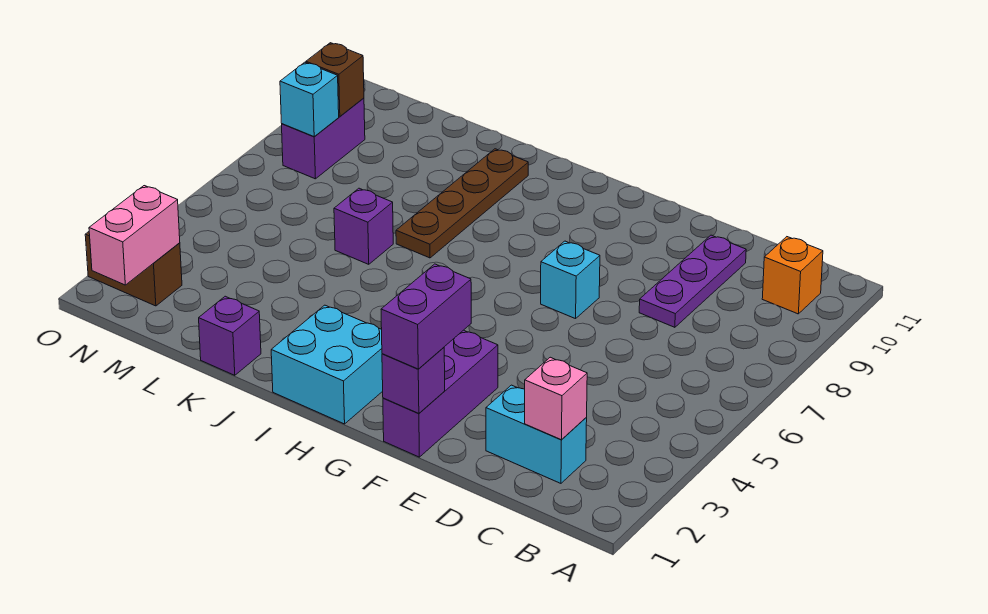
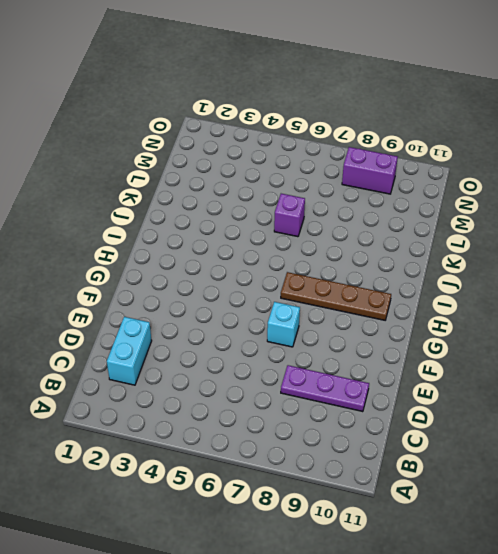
brown plate H7:H10 level 1 -> brown plate J7:J10 level 1
none -> orange brick B10 level 1
none -> purple brick F1:F3 level 1
none -> cyan brick H1:I2 level 1

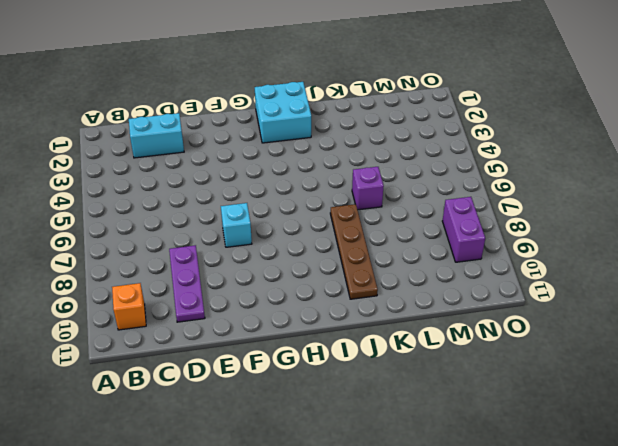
none -> purple brick F1:F3 level 1
none -> purple brick K1 level 1
none -> brown brick N2:O2 level 1

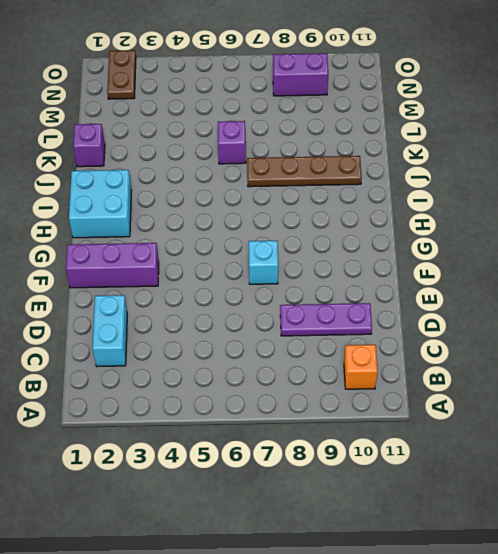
brown plate N2:O2 level 1 -> brown brick N2:O2 level 1
none -> pink brick C2 level 2
none -> purple brick F1 level 2
none -> pink brick N1:N2 level 2

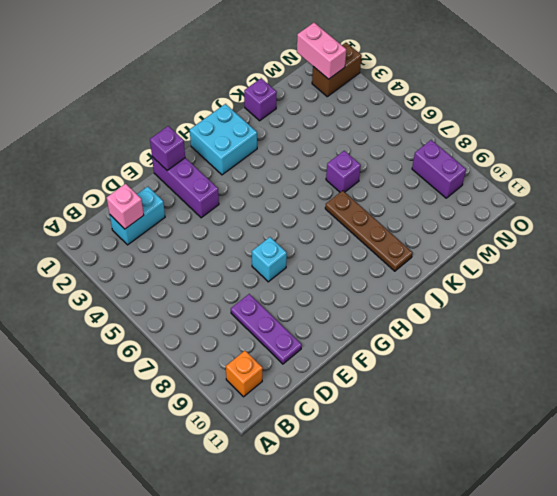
none -> cyan brick N8 level 2
none -> brown brick N9 level 2
none -> purple brick F1:F2 level 3

